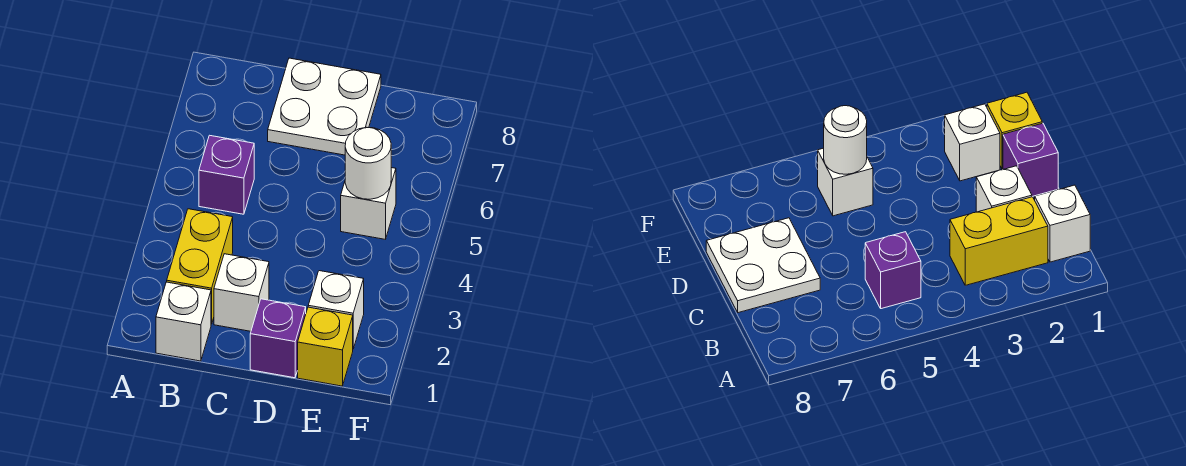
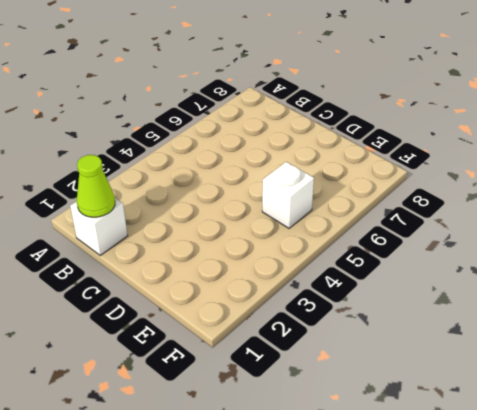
lime cone B1 level 2 -> none
none -> yellow brick B2:B3 level 1
none -> purple brick B5 level 1

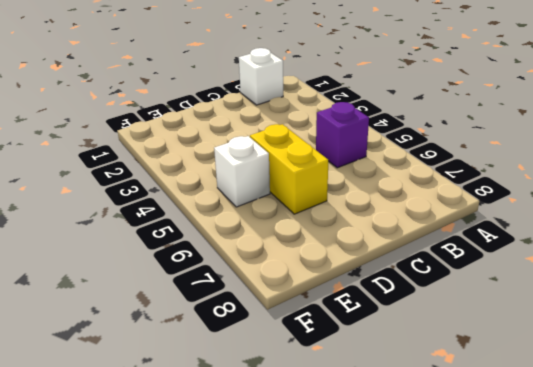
yellow brick D5:D6 level 1 -> yellow brick B2:B3 level 1
none -> white brick C2 level 1
none -> white plate C7:D8 level 1

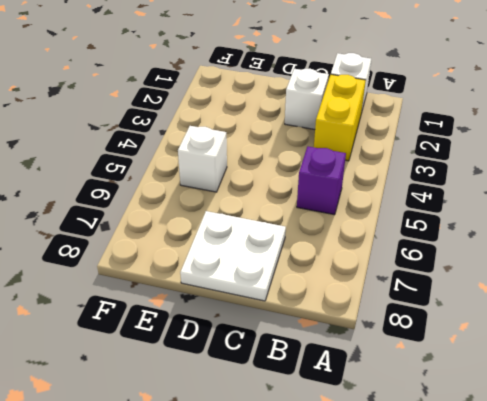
none -> purple brick D1 level 1
none -> yellow brick E1 level 1

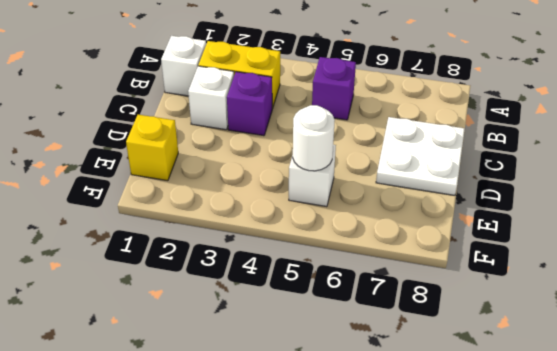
purple brick C3 level 1 -> purple brick D1 level 1
none -> white brick E2 level 1

